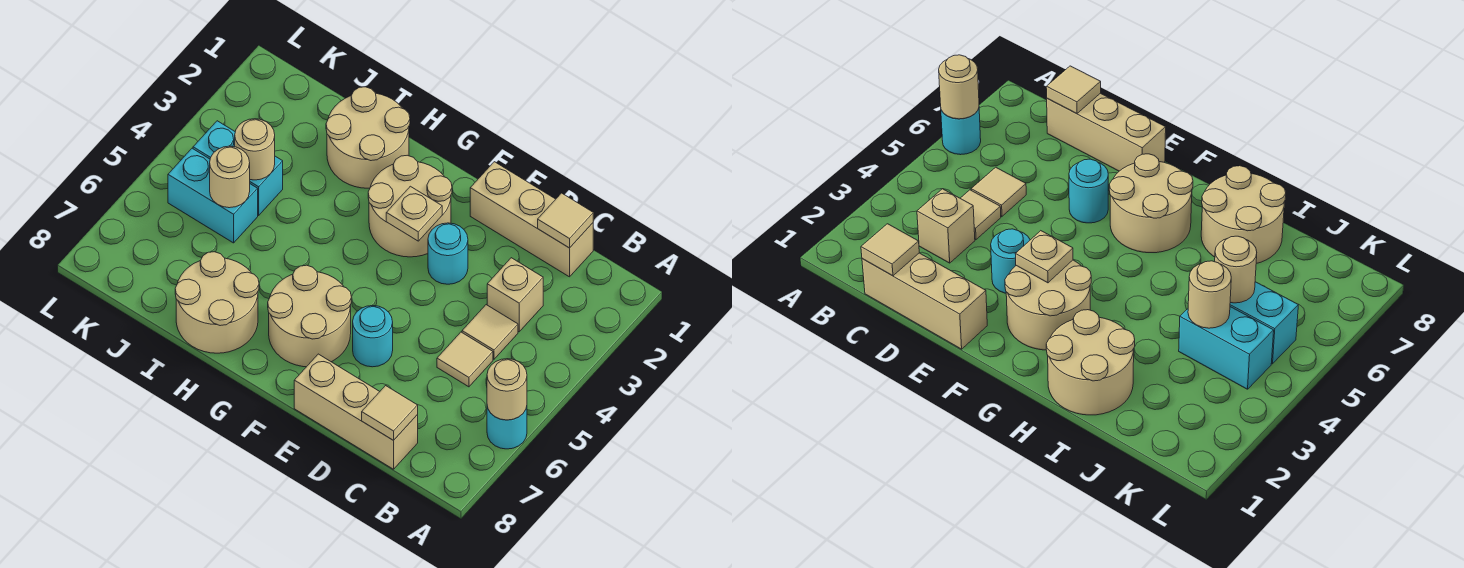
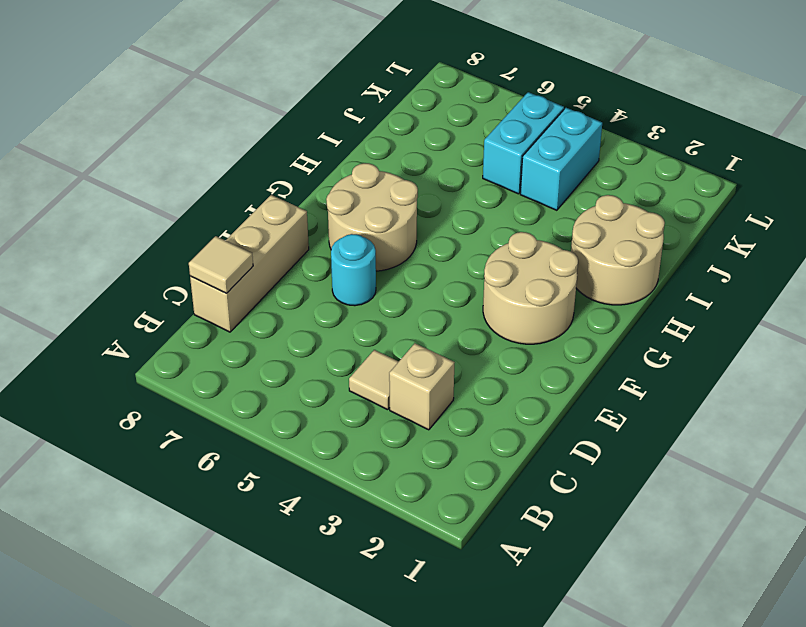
none -> cyan round brick A6 level 1
none -> tan brick C1:E1 level 1
none -> tan tile C5 level 1

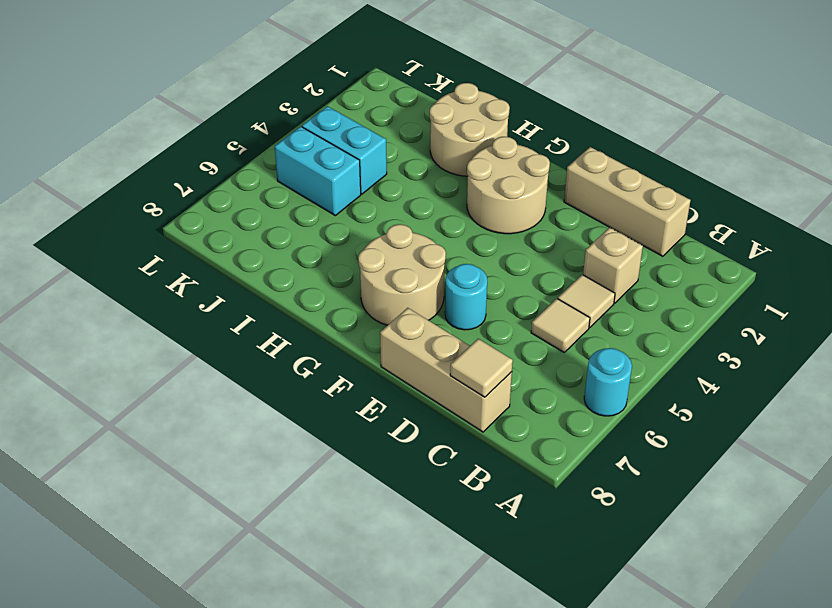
none -> cyan round brick E3 level 1
none -> tan round brick H7:I8 level 1
none -> tan round brick A6 level 2

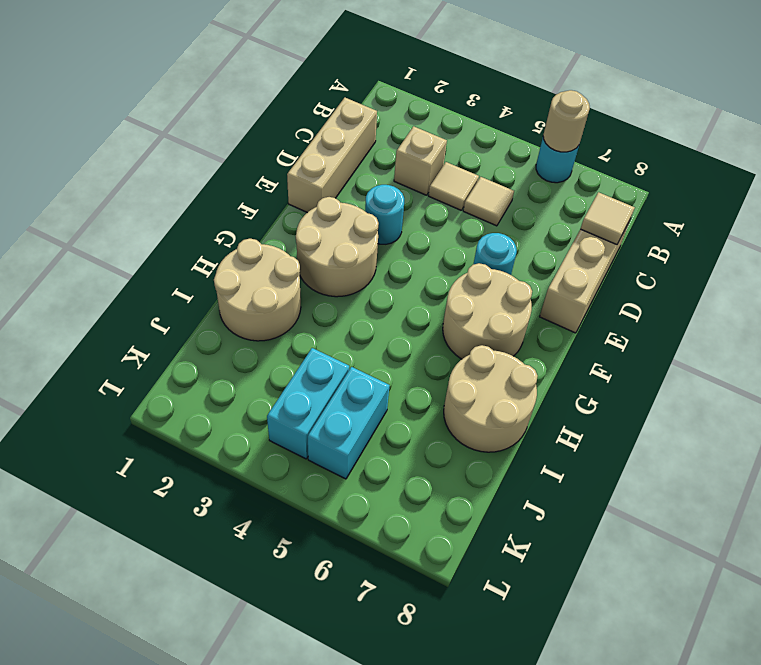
none -> tan tile C1 level 2
none -> tan plate F3 level 2
none -> tan round brick J4 level 2

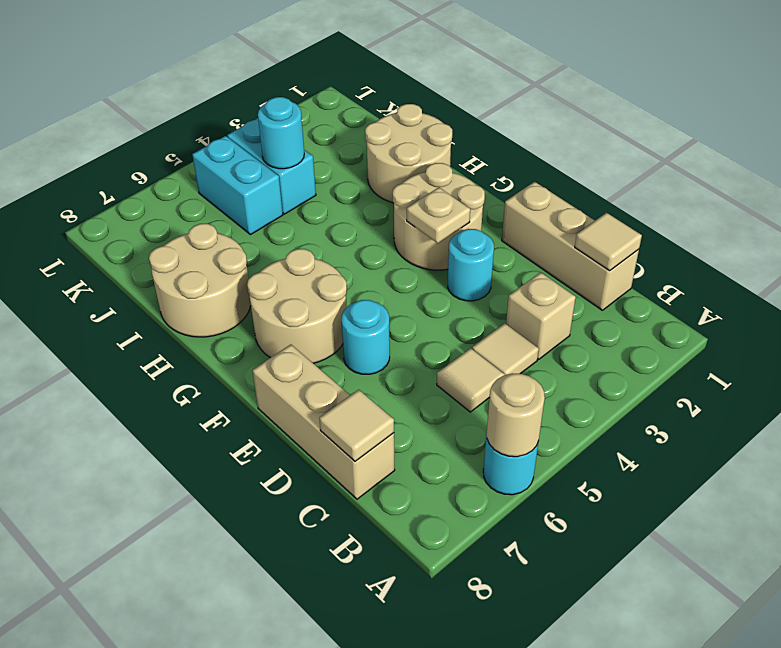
cyan round brick J4 level 2 -> tan round brick J4 level 2
none -> tan round brick J5 level 2

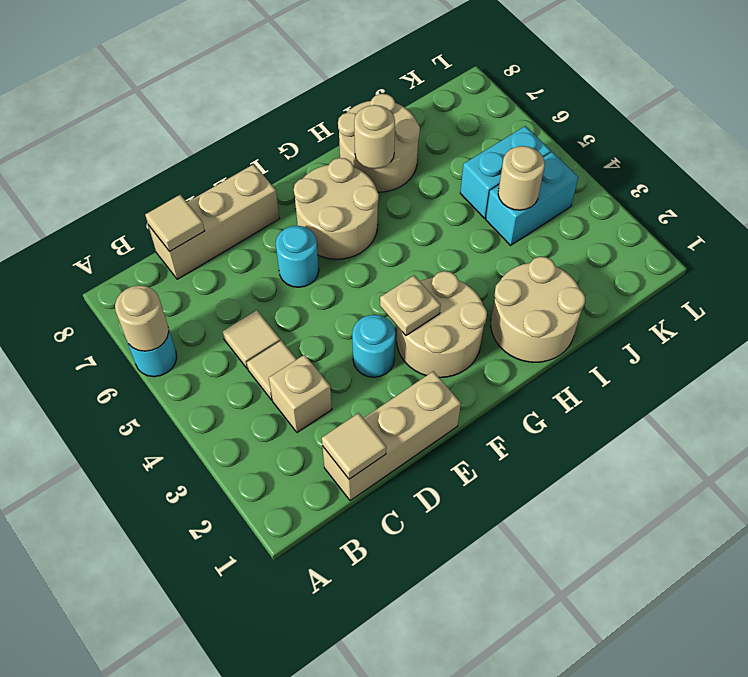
tan round brick H7 level 2 -> tan round brick J5 level 2

